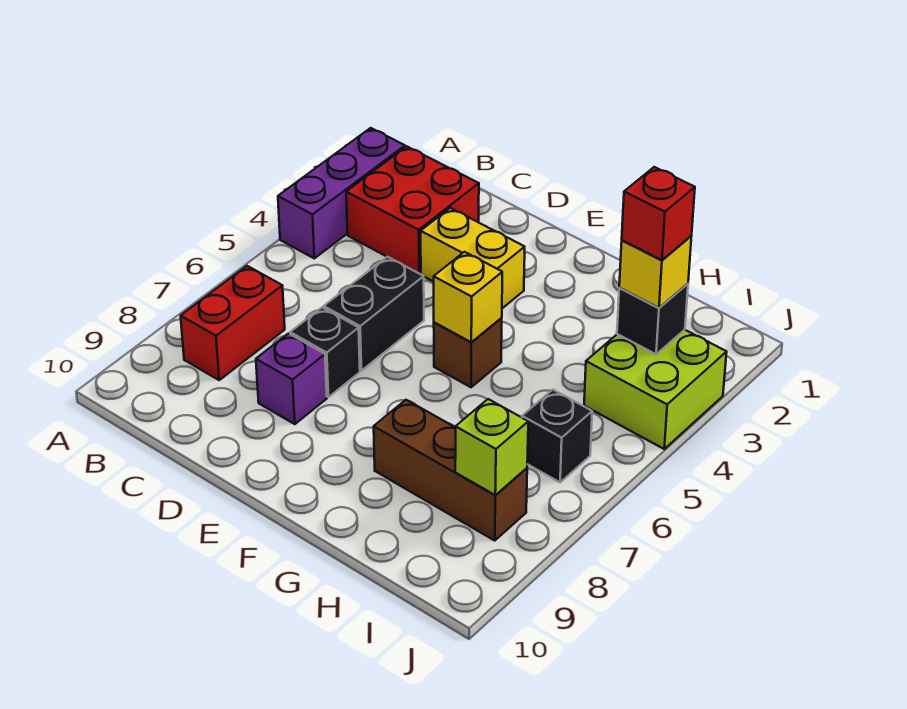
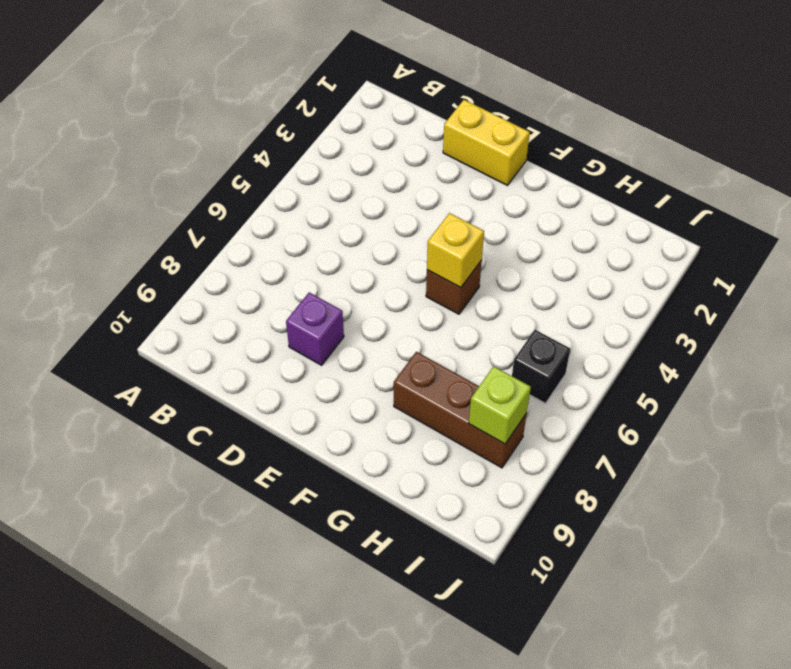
yellow brick D1:E1 level 1 -> yellow brick D3:E3 level 1
none -> purple brick A2:A4 level 1
none -> red brick B2:C3 level 1
none -> red brick B7:B8 level 1

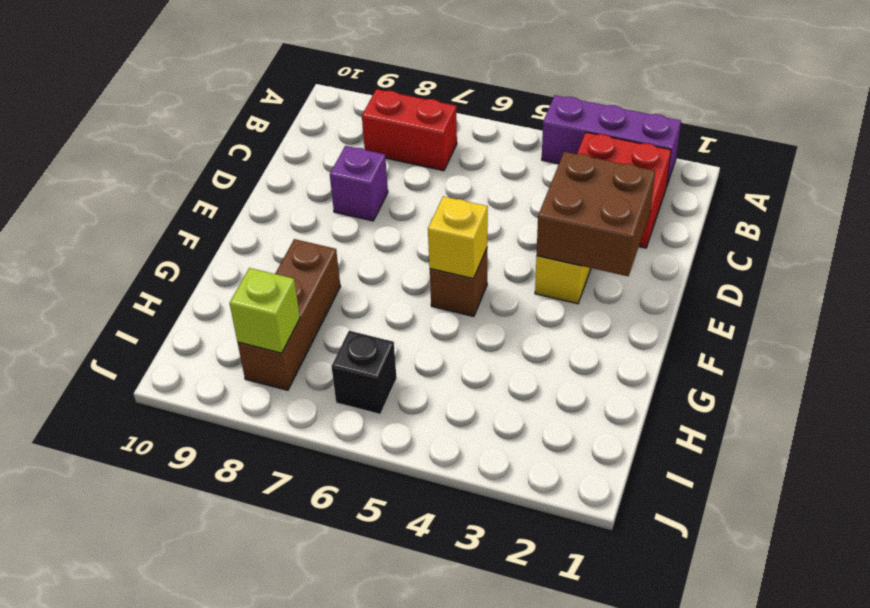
brown brick D2:E3 level 2 -> none
none -> black brick D5:D6 level 1
none -> black brick D7 level 1
none -> lime brick I3:J4 level 1

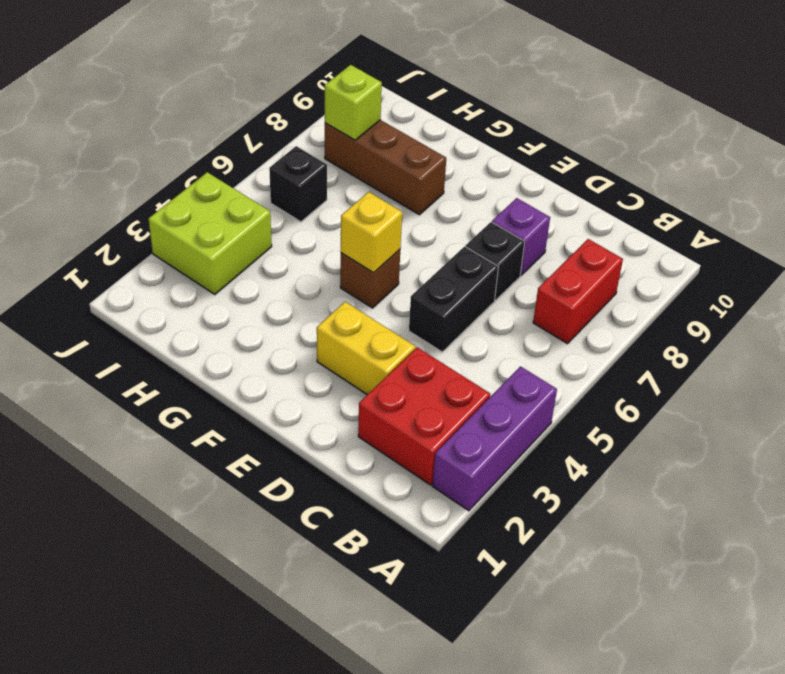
none -> black brick I3 level 2
none -> yellow brick I3 level 3
none -> red brick I3 level 4

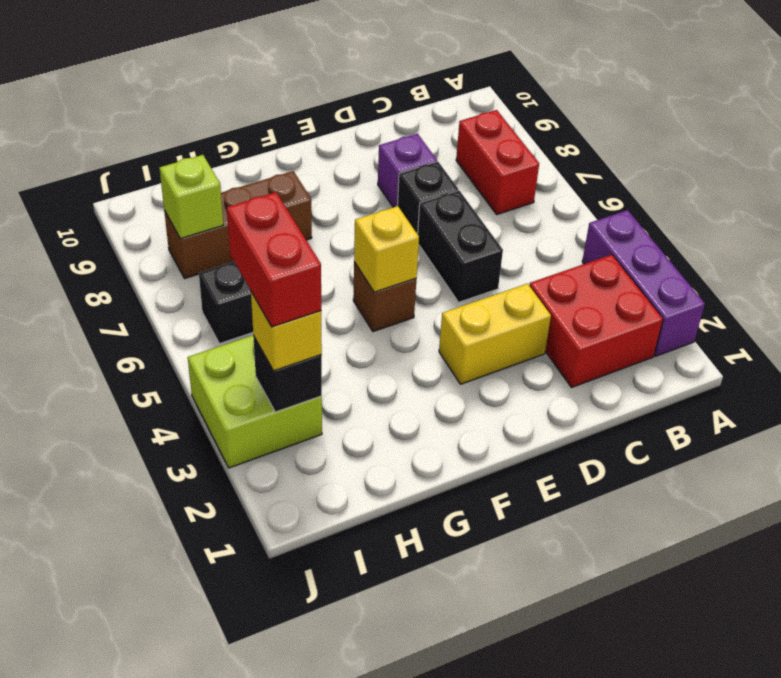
red brick I3:I4 level 4 -> red brick I3 level 4

